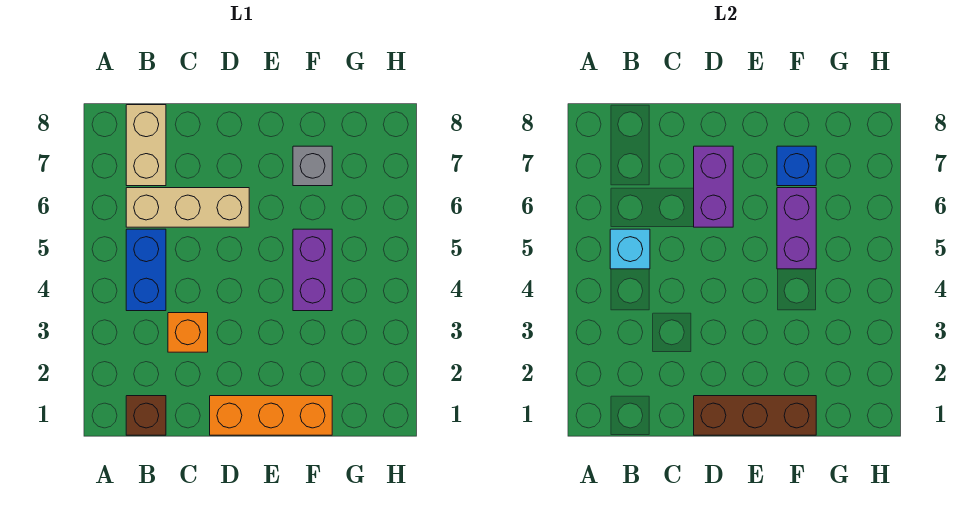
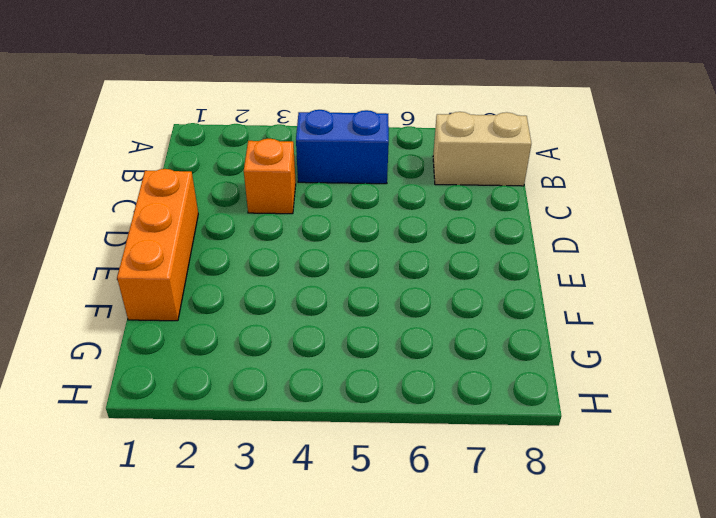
none -> brown brick B1 level 1
none -> tan brick B6:D6 level 1
none -> purple brick F4:F5 level 1

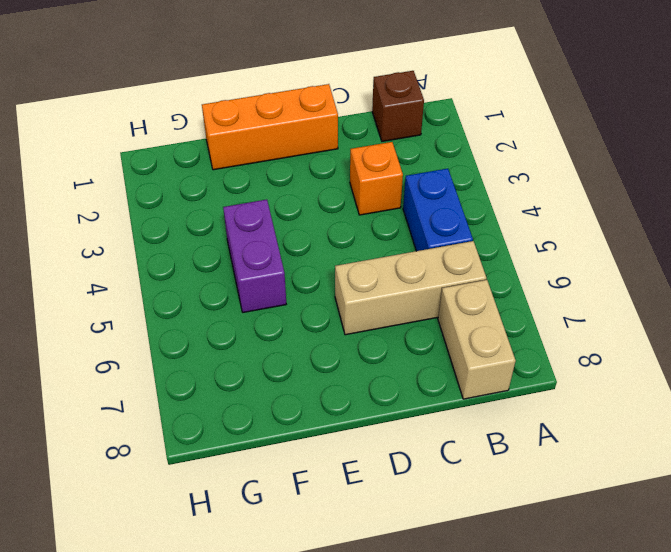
none -> grey brick F7 level 1
none -> cyan brick B5 level 2
none -> brown brick D1:F1 level 2

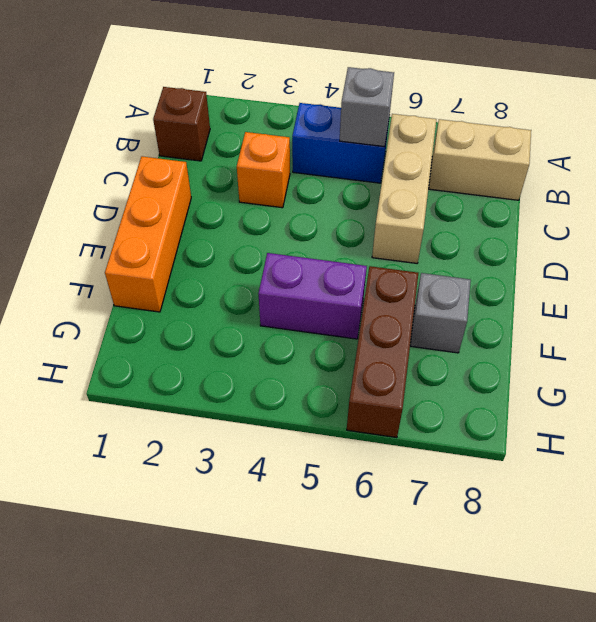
grey brick B5 level 2 -> cyan brick B5 level 2
brown brick F6:H6 level 1 -> brown brick D1:F1 level 2
none -> purple brick D6:D7 level 2
none -> purple brick F5:F6 level 2
none -> blue brick F7 level 2

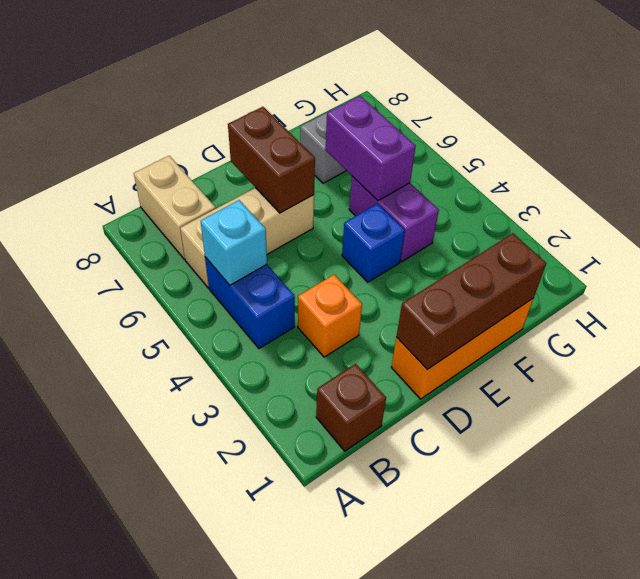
brown brick D6:D7 level 2 -> purple brick D6:D7 level 2
blue brick E4 level 1 -> blue brick F7 level 2

